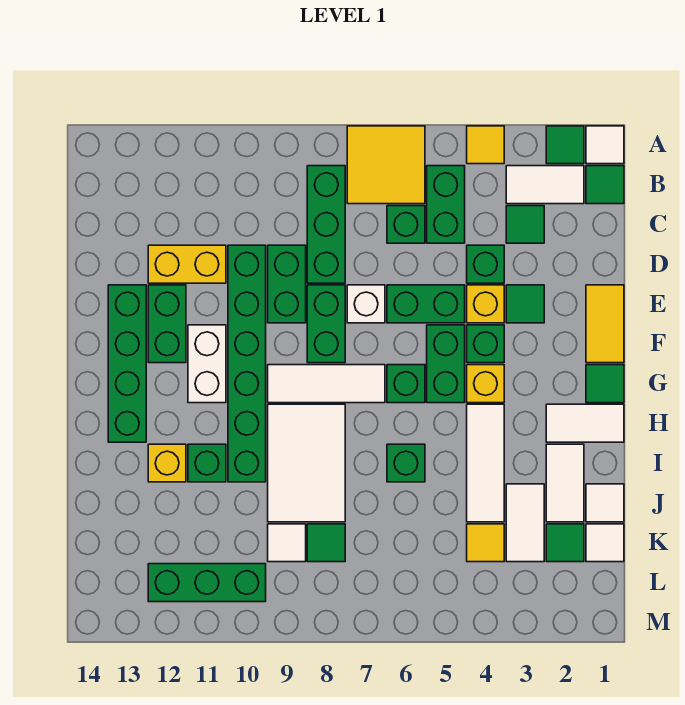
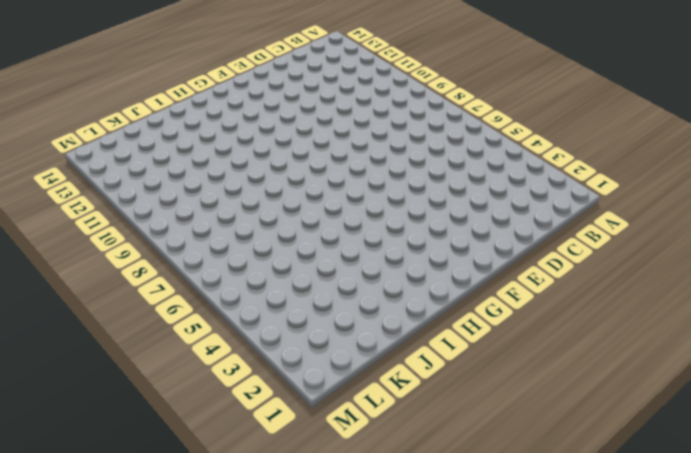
none -> white tile A1 level 1
none -> green tile A2 level 1
none -> yellow tile A4 level 1
none -> yellow tile A6:B7 level 1

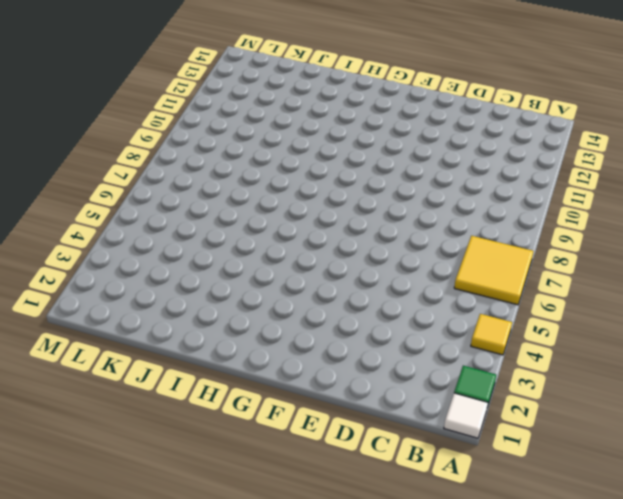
none -> green tile B1 level 1
none -> white tile B2:B3 level 1
none -> green brick B5:C5 level 1
none -> green brick B8:D8 level 1

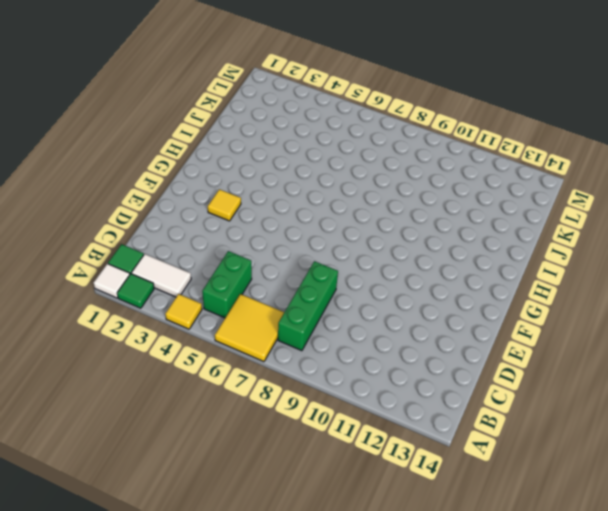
yellow tile F3 level 1 -> yellow tile K4 level 1
none -> green tile C3 level 1
none -> green brick C6 level 1
none -> green brick D4 level 1
none -> green brick D9:E9 level 1

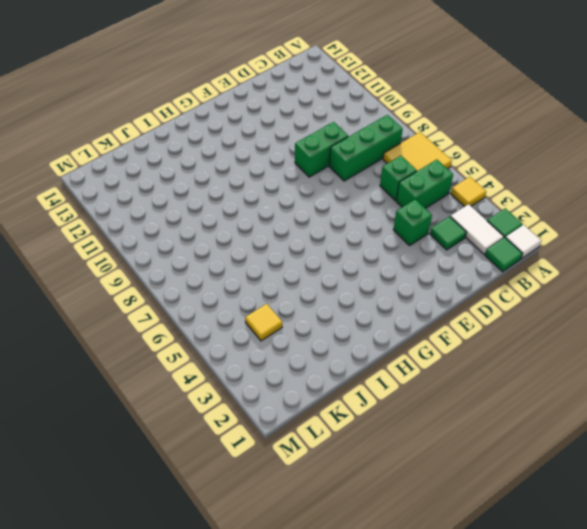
none -> green brick D10:I10 level 1
none -> yellow brick D11:D12 level 1
none -> yellow tile E1:F1 level 1
none -> green tile E3 level 1

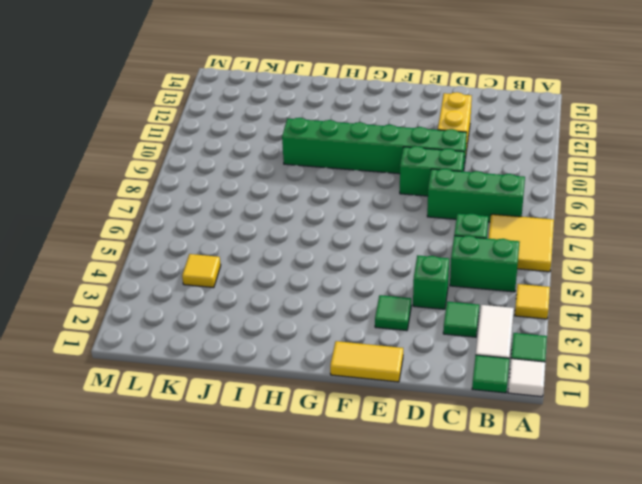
none -> yellow brick E4 level 1
none -> green brick E5:E6 level 1
none -> white brick E7 level 1
none -> green brick E8:F8 level 1

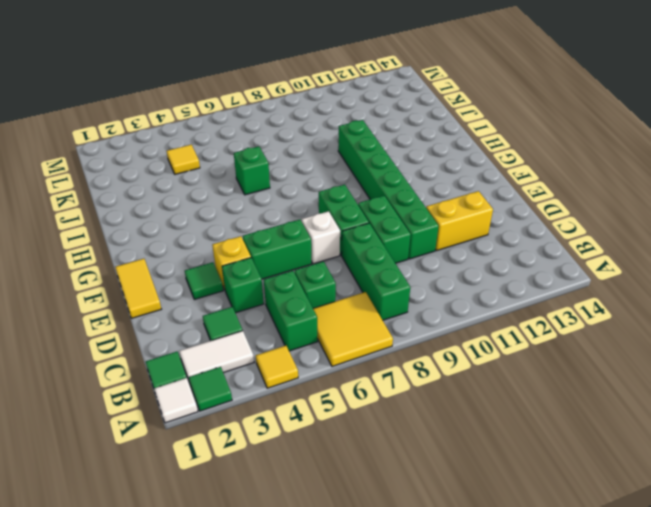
none -> green brick E12:F12 level 1
none -> green brick E13:H13 level 1
none -> green brick F4 level 1
none -> green brick F5:G5 level 1

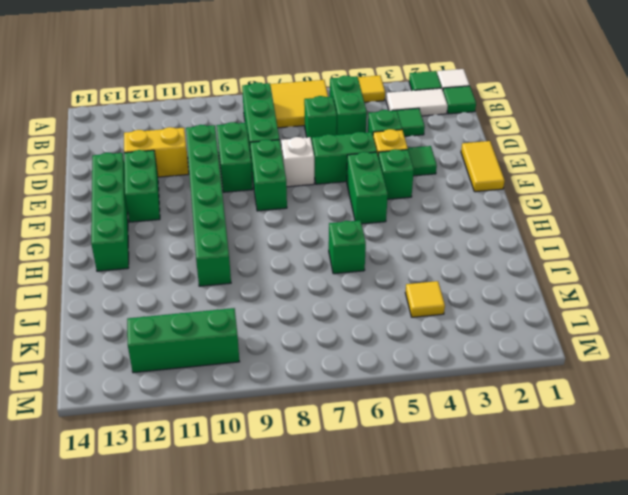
none -> white brick F11:G11 level 1
none -> green tile G1 level 1
none -> yellow brick G4 level 1
none -> green brick G6 level 1

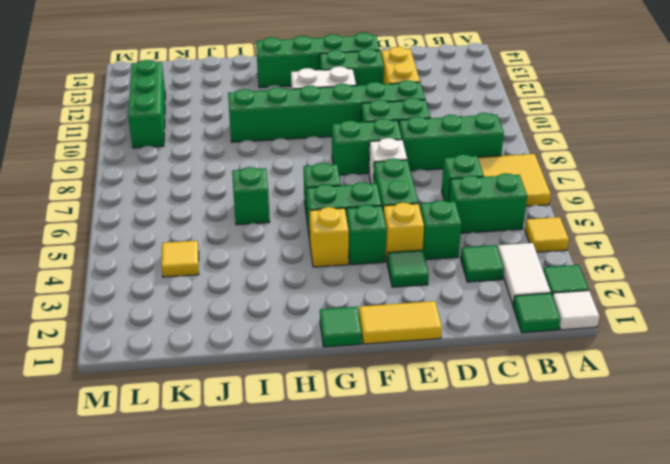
none -> white tile G7:G9 level 1
none -> white tile H1:H2 level 1
none -> white tile H4:J4 level 1
none -> white tile H8:J9 level 1

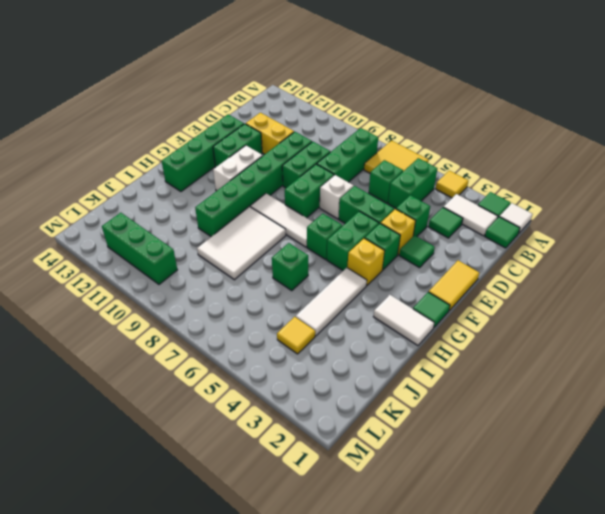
none -> white tile I2:J2 level 1
none -> green brick I11 level 1
none -> yellow brick I12 level 1
none -> white tile J1 level 1

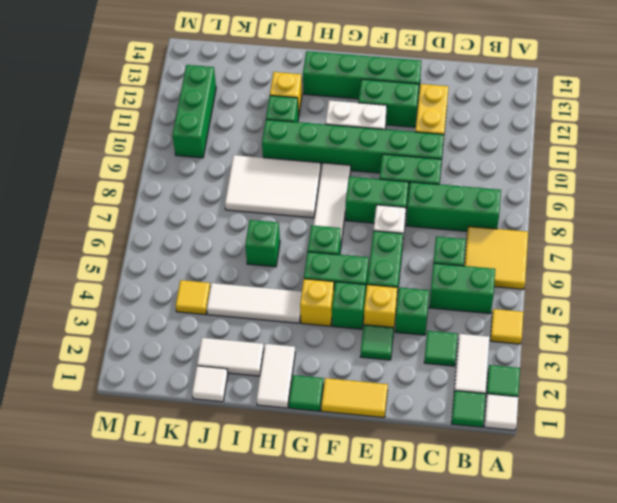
none -> white tile J3:K3 level 1
none -> white tile K1 level 1
none -> green tile K2 level 1
none -> green tile K8 level 1

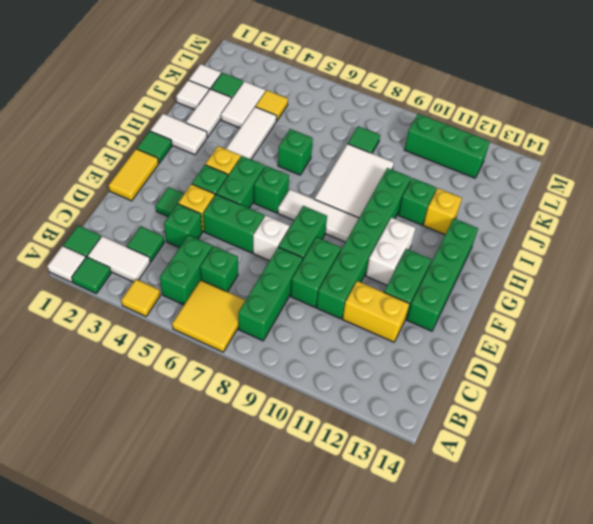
none -> white tile K9 level 1

